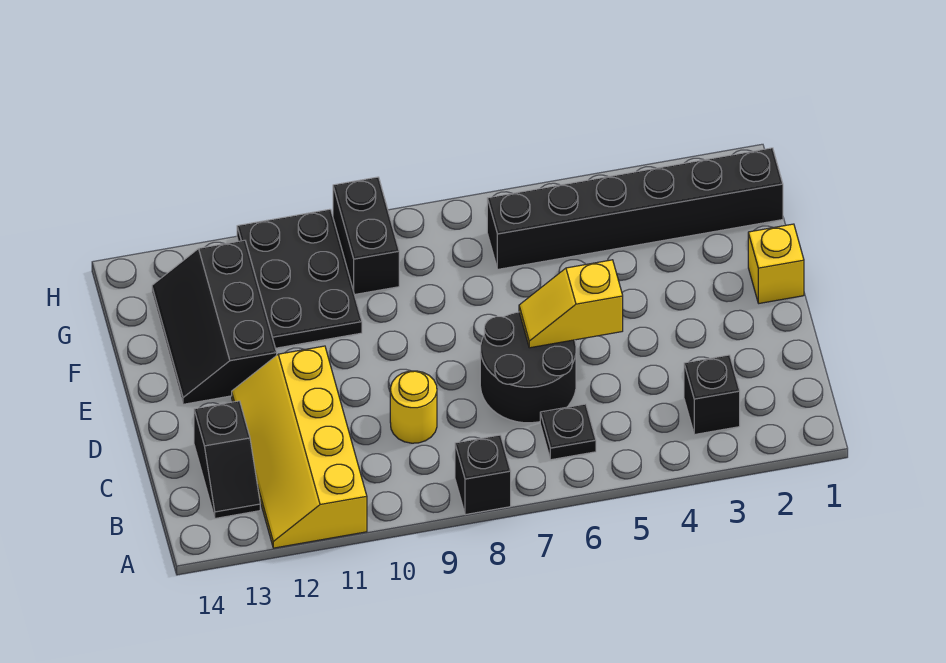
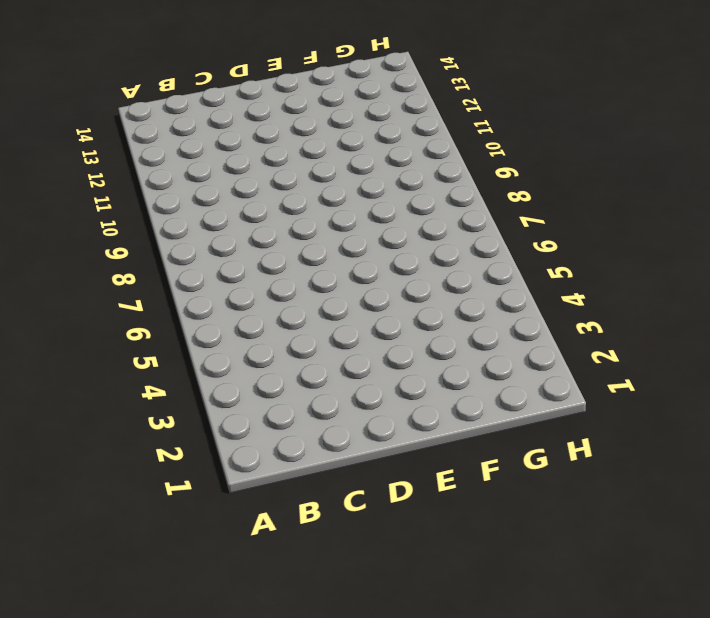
none -> black brick A8 level 1
none -> yellow slope A11:D12 level 1 top 11
none -> black brick B3 level 1

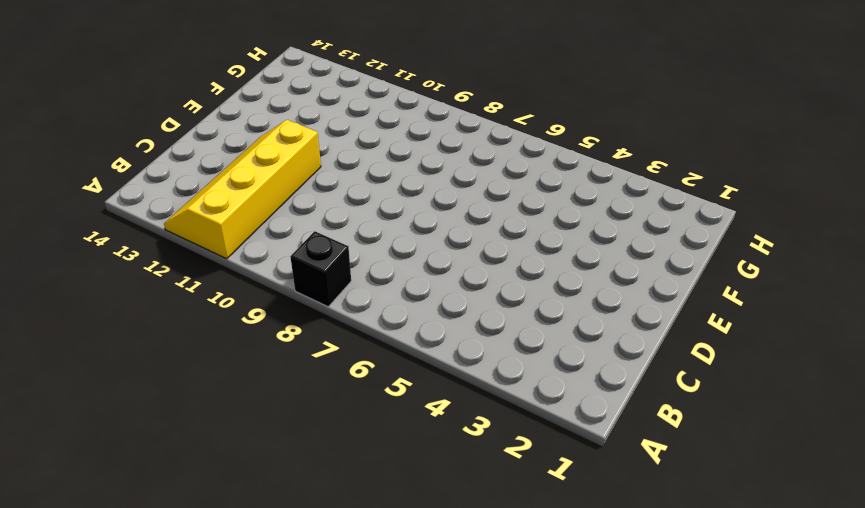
none -> black brick B3 level 1
none -> black plate B6 level 1
none -> black slope B13:C13 level 1 top C

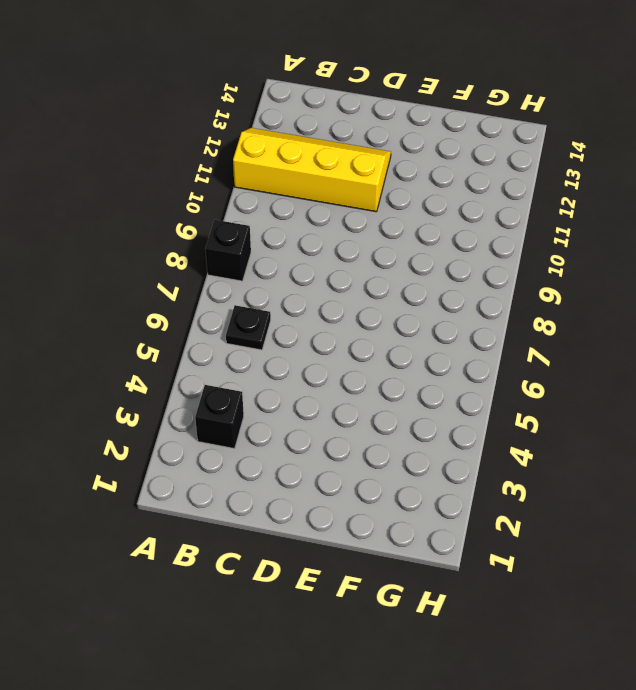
none -> black slope B13:C13 level 1 top C
none -> black round brick C6:D7 level 1
none -> yellow round brick C9 level 1

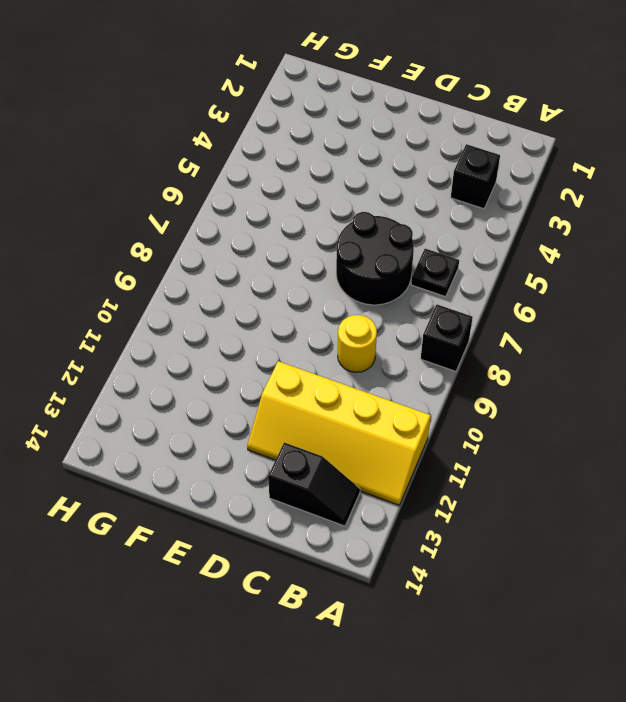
none -> yellow brick E1 level 1
none -> black slope E12:G13 level 1 top 12
none -> black plate F10:H11 level 1

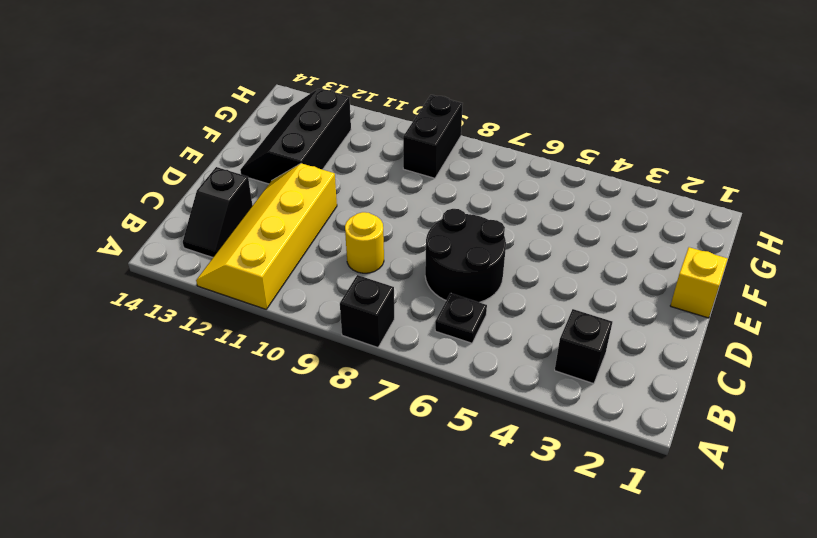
none -> black plate F10:H11 level 1
none -> black brick G1:G6 level 1
none -> yellow slope D5:D6 level 2 top 5

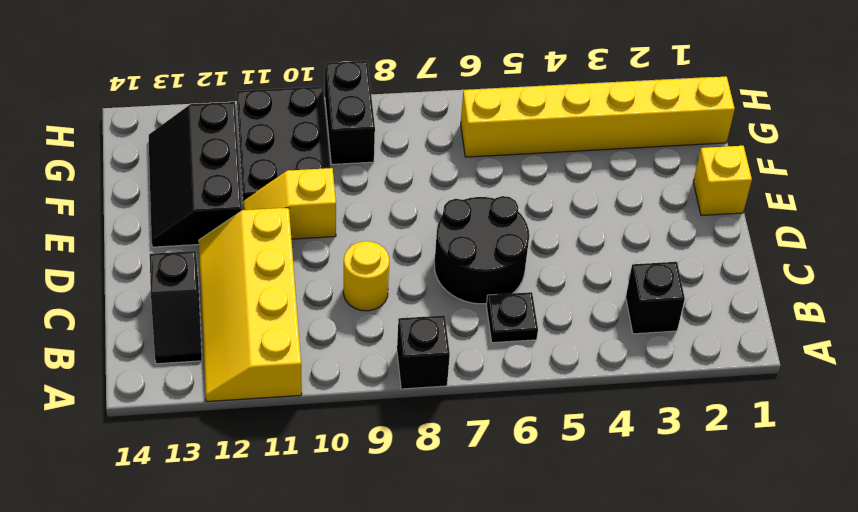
yellow slope E10:E11 level 1 top 10 -> yellow slope D5:D6 level 2 top 5
yellow brick G1:G6 level 1 -> black brick G1:G6 level 1

